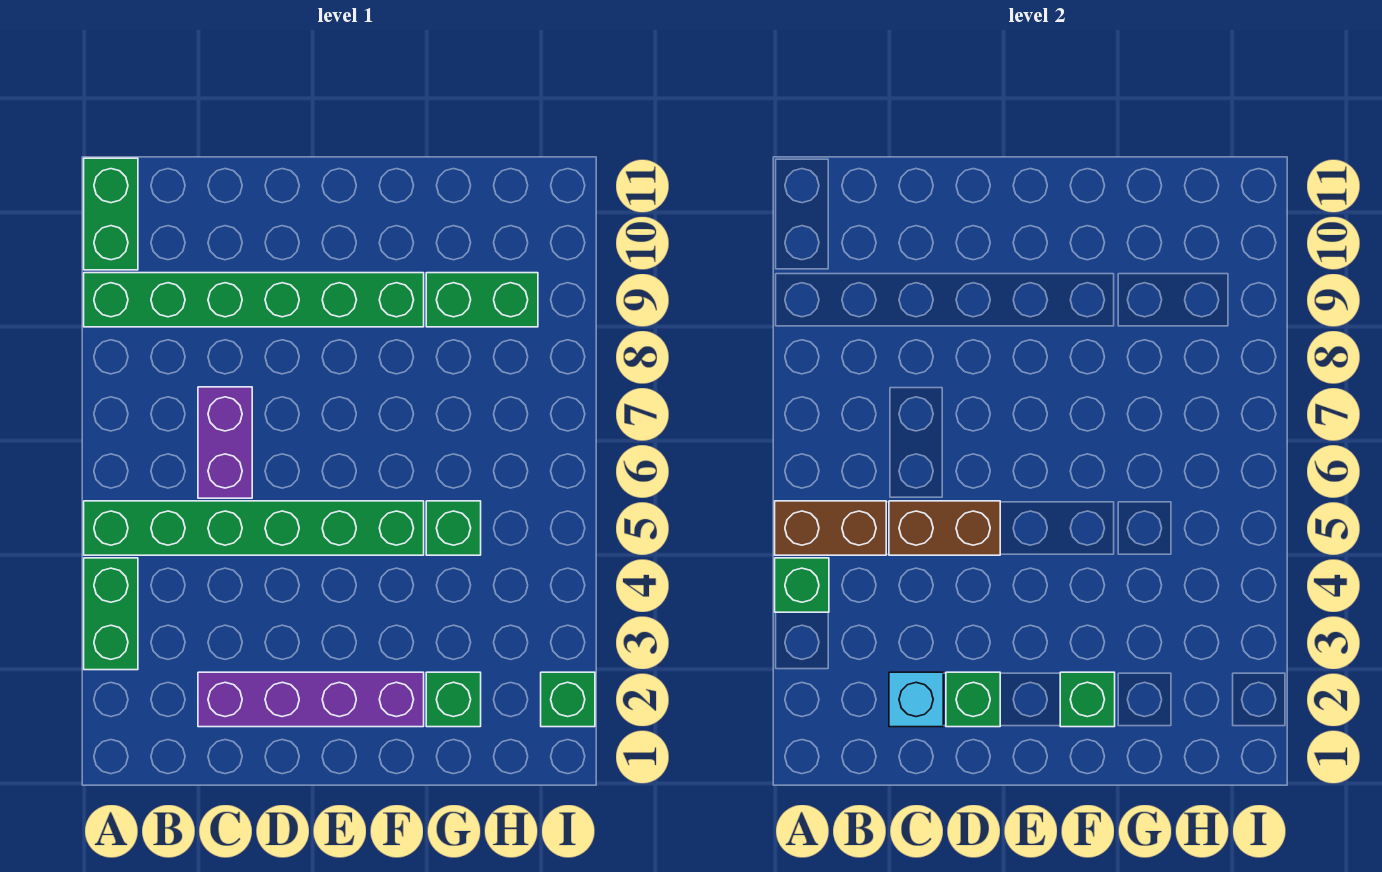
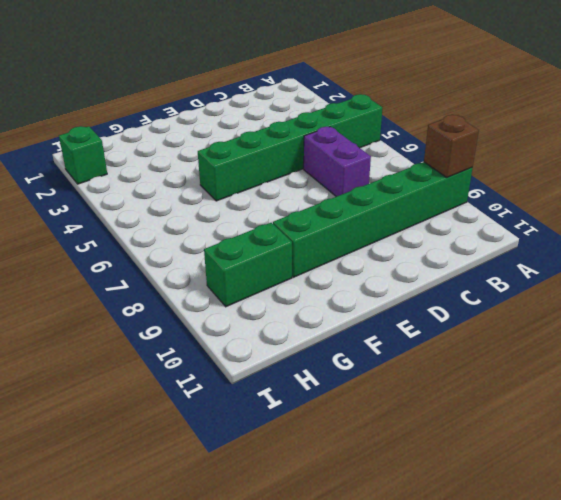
brown brick A9 level 2 -> none
none -> green brick A3:A4 level 1
none -> green brick A10:A11 level 1
none -> purple brick C2:F2 level 1

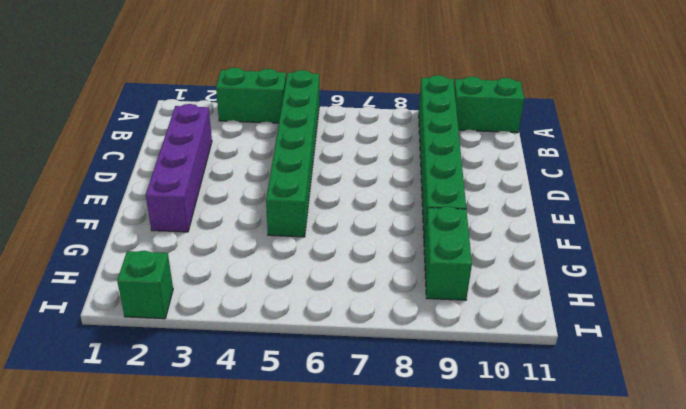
none -> purple brick C6:C7 level 1
none -> green brick G2 level 1
none -> green brick G5 level 1

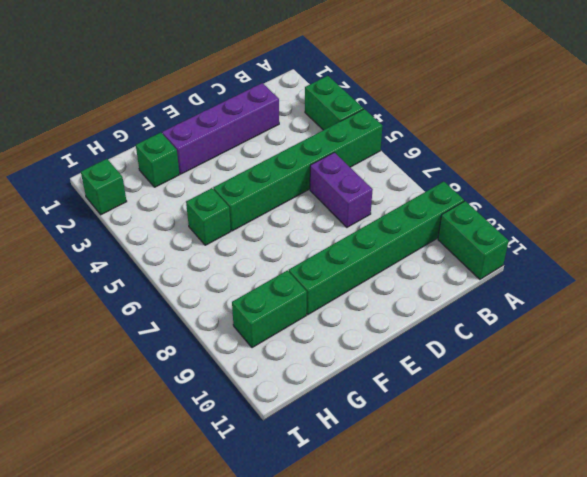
none -> green brick A4 level 2
none -> brown brick A5:B5 level 2
none -> cyan brick C2 level 2

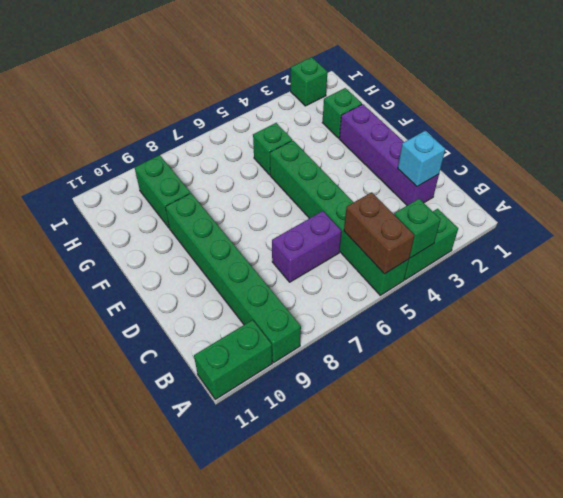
none -> brown brick C5:D5 level 2
none -> green brick D2 level 2
none -> green brick F2 level 2

